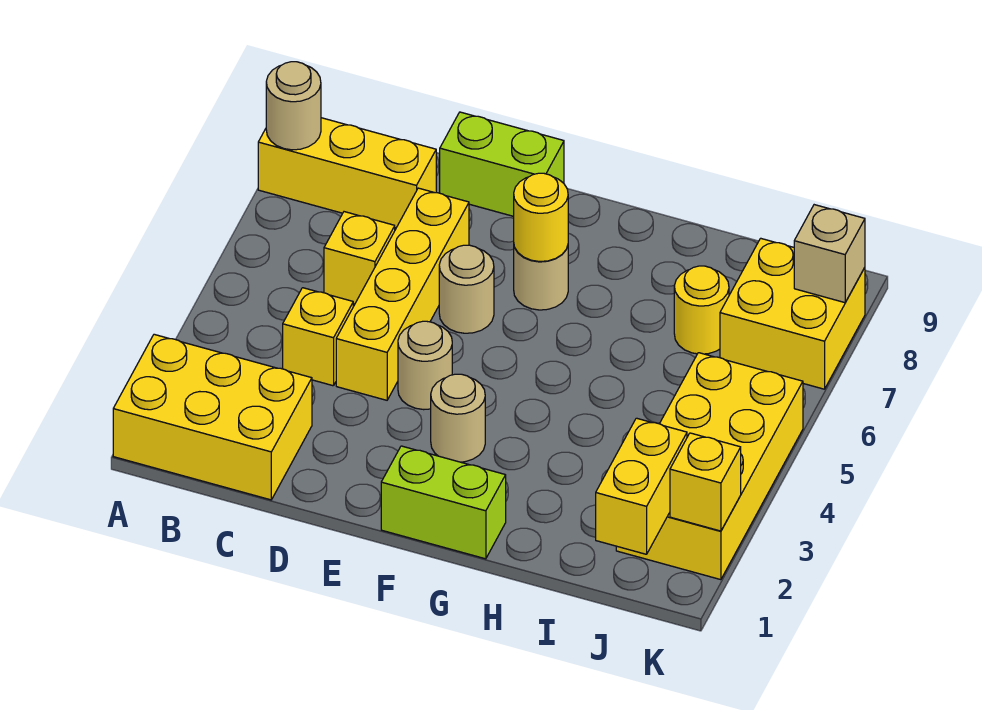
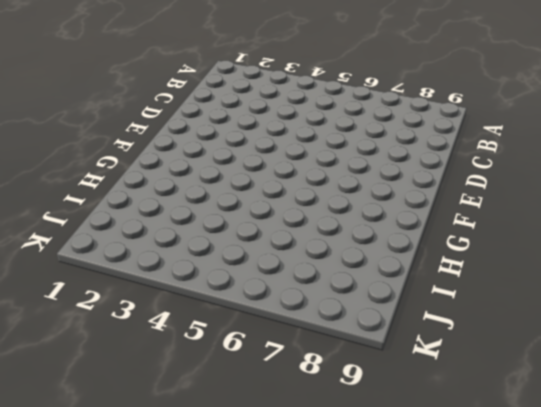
none -> yellow brick A1:C2 level 1
none -> yellow brick A8:C8 level 1
none -> yellow brick C4 level 1

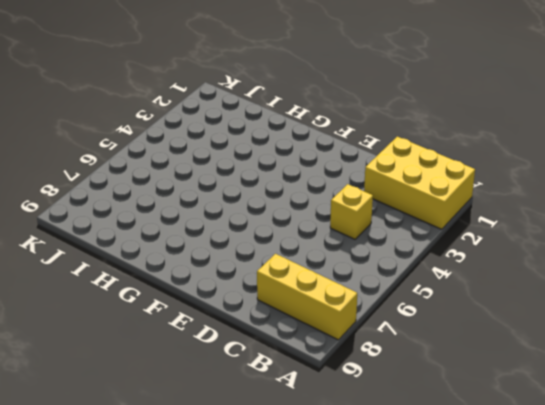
none -> yellow brick C6 level 1
none -> yellow brick D4:D7 level 1
none -> lime brick D9:E9 level 1

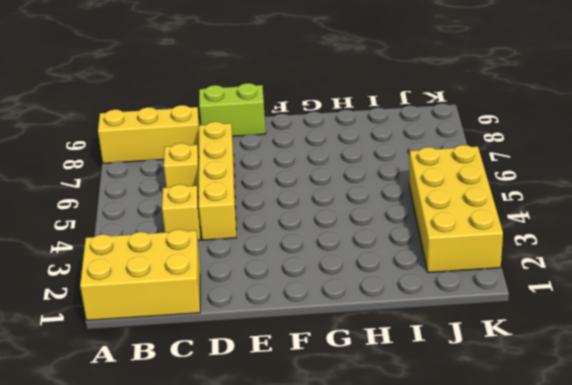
none -> tan round brick E4 level 1
none -> tan round brick E6 level 1
none -> lime brick F1:G1 level 1

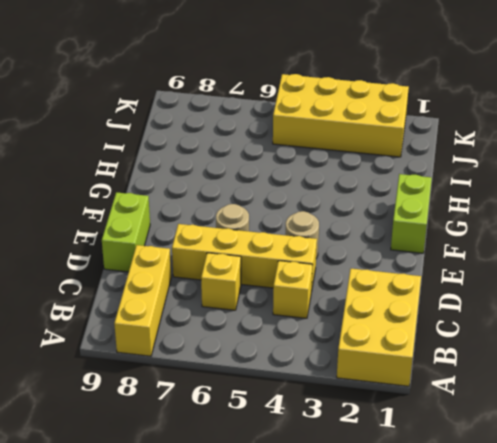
none -> tan round brick F3 level 1
none -> tan round brick F7 level 1
none -> yellow round brick I7 level 1

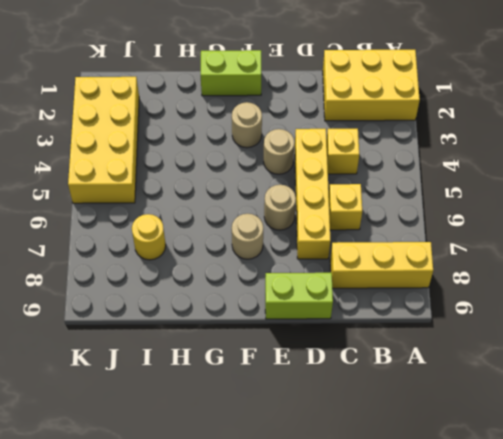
none -> yellow brick J7:K8 level 1
none -> tan round brick A8 level 2
none -> yellow round brick F7 level 2

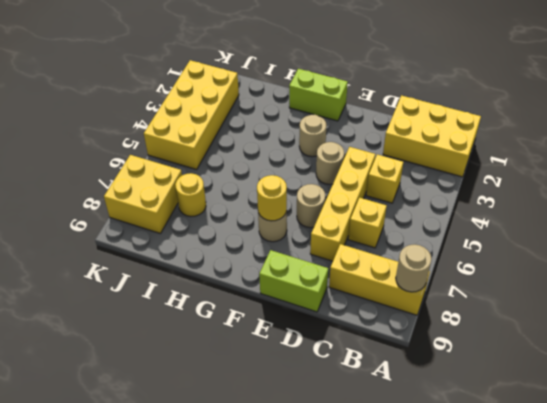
none -> yellow brick J1:J2 level 2
none -> yellow brick K2 level 2
none -> tan brick K8 level 2

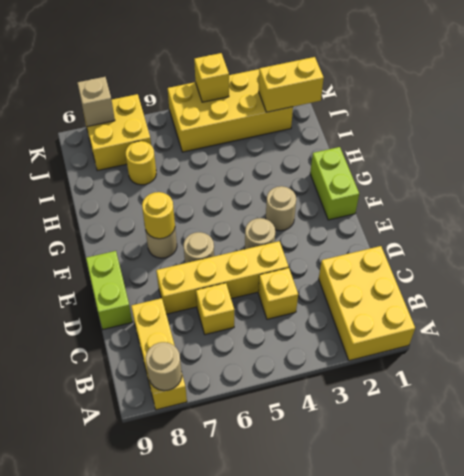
yellow brick K4 level 2 -> yellow brick K2 level 2

